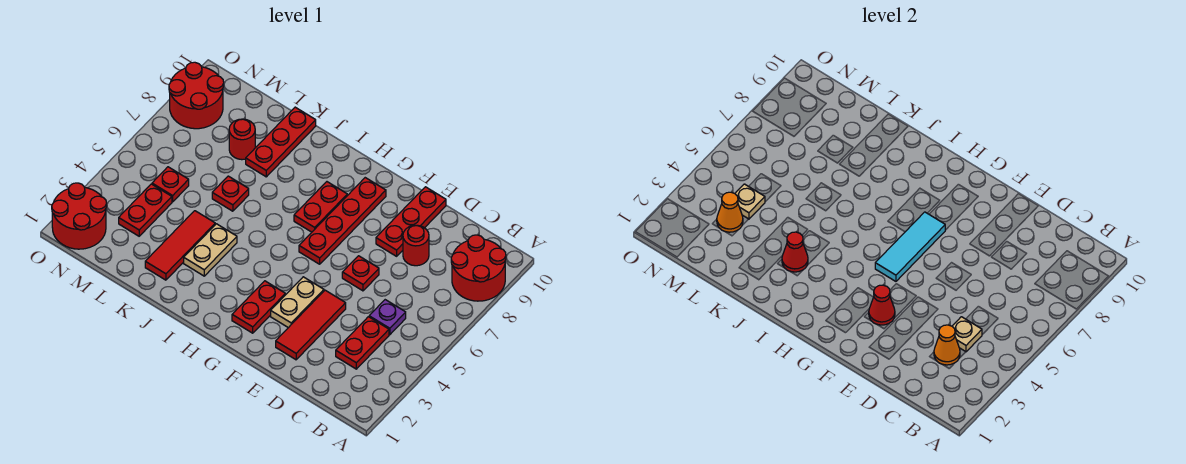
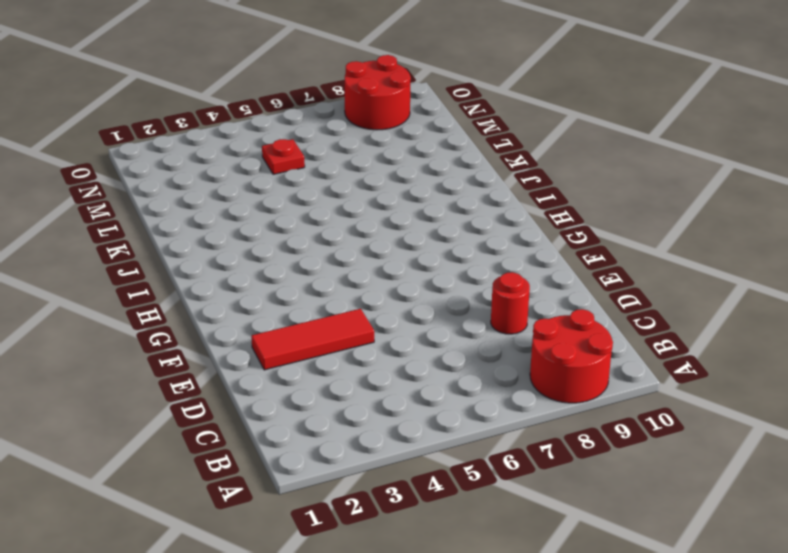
none -> red plate C3:C4 level 1
none -> purple plate C5 level 1
none -> red plate E6 level 1

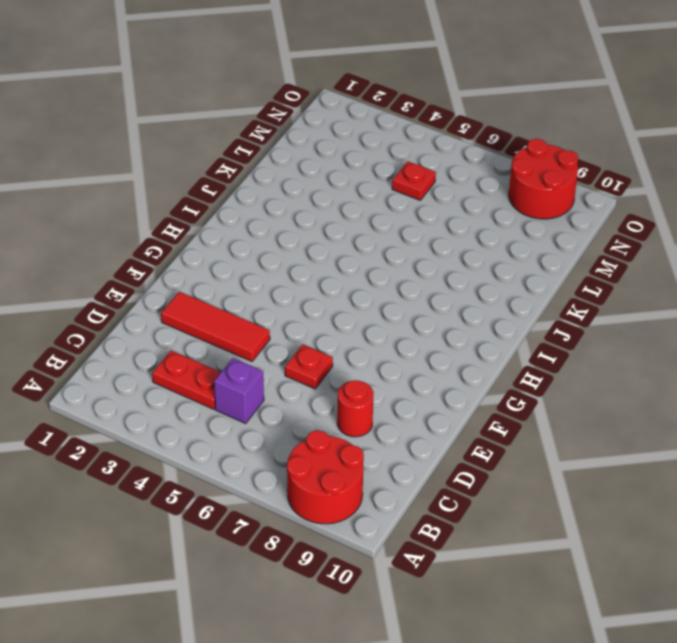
purple brick C5 level 1 -> purple plate C5 level 1
none -> red plate E8:E10 level 1
none -> tan plate F3:F4 level 1
none -> red plate G2:G3 level 1

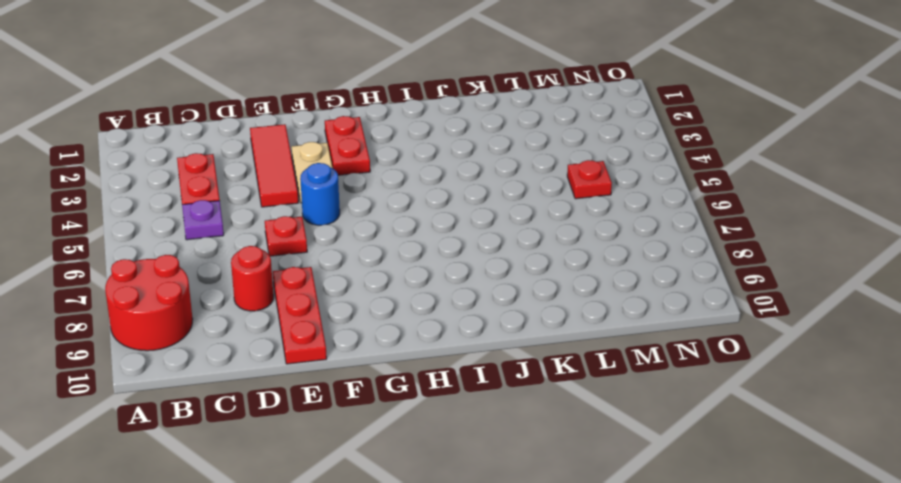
blue round brick F5 level 1 -> none
none -> red plate G6:G9 level 1
none -> red plate H7:H8 level 1
none -> tan plate J3:J4 level 1

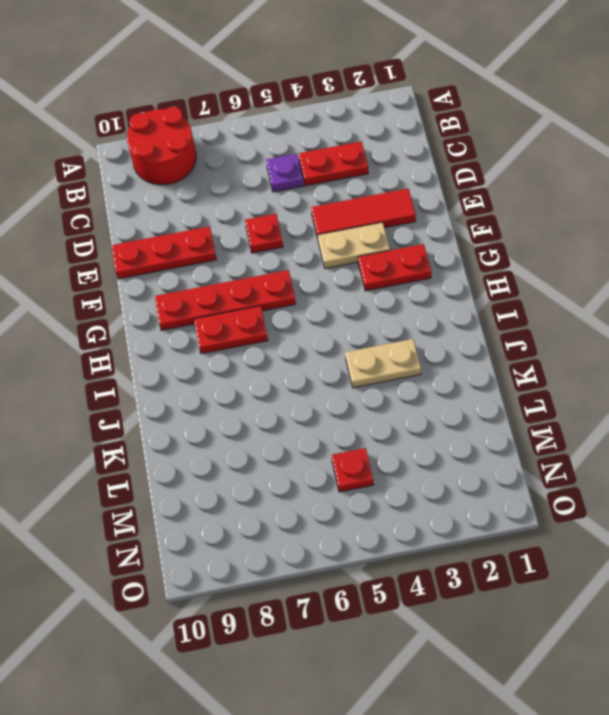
none -> red round brick D8 level 1
none -> red tile K2:K4 level 1
none -> red plate K6 level 1

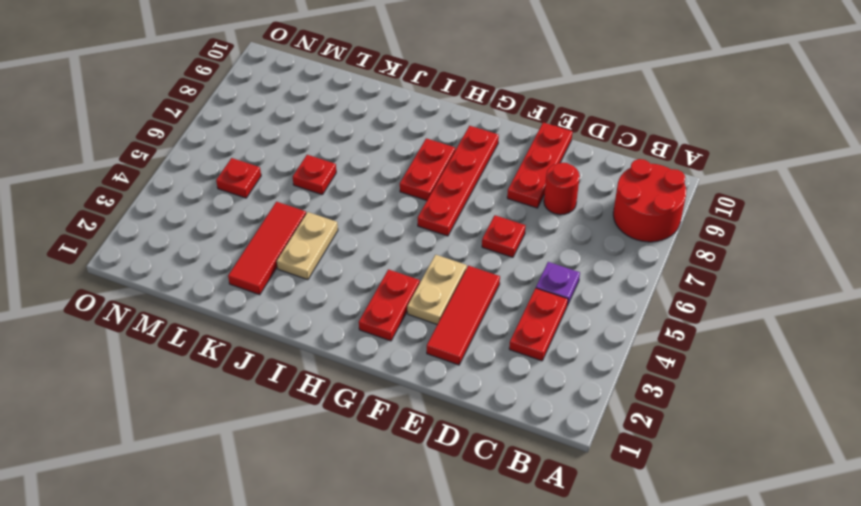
none -> red plate K8:K10 level 1
none -> red round brick L8 level 1
none -> red plate M3:M4 level 1

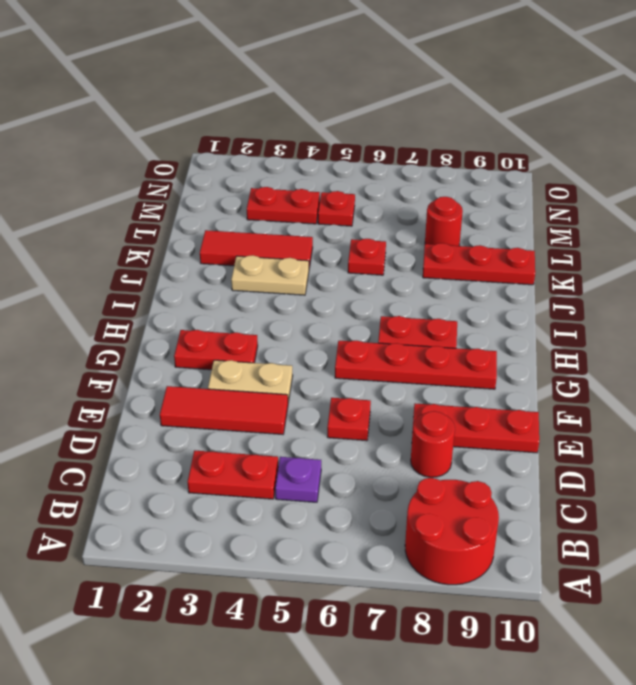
none -> red round brick N1:O2 level 1
none -> red round brick N8:O9 level 1
none -> orange cone C3 level 2

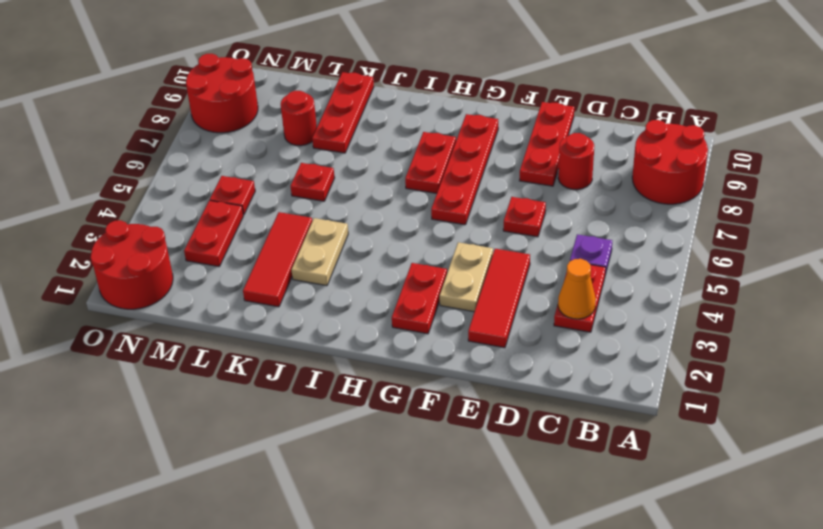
none -> tan plate C4 level 2
none -> red cone F3 level 2
none -> cyan tile G5:G7 level 2

